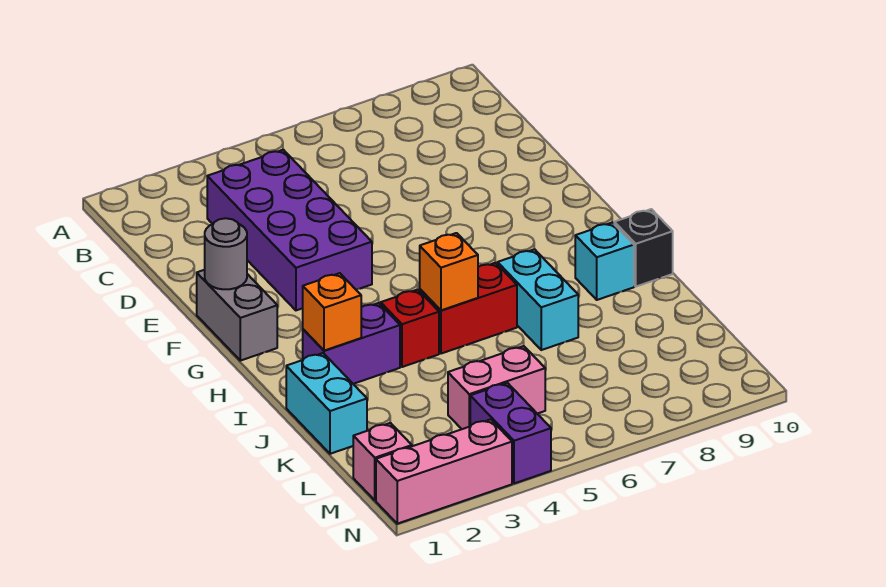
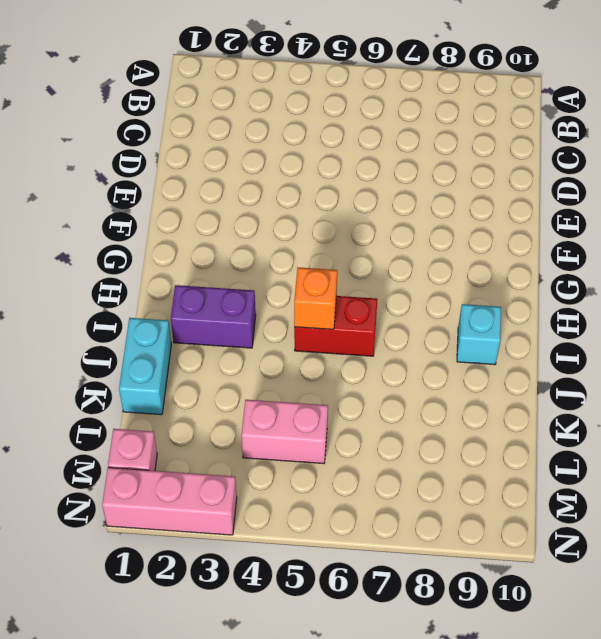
none -> purple brick C3:F4 level 1
none -> grey brick F1:G1 level 1
none -> red brick I4 level 1

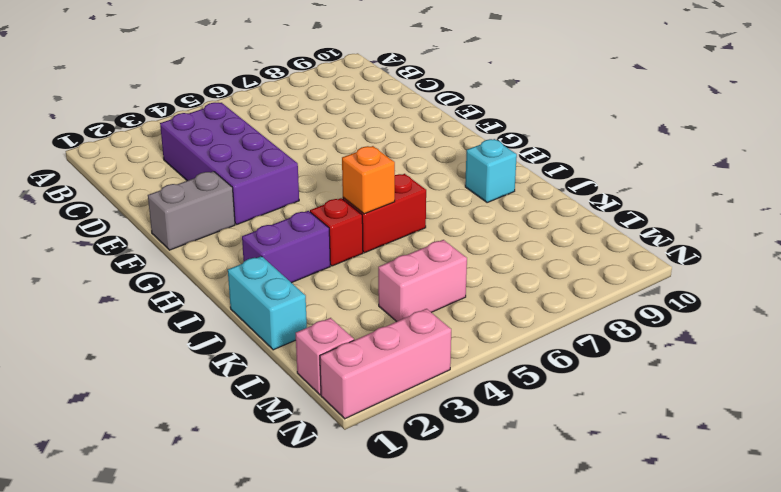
grey brick F1:F2 level 1 -> grey brick F1:G1 level 1
none -> cyan brick I7:J7 level 1
none -> black brick I10 level 1
none -> purple brick M4:N4 level 1

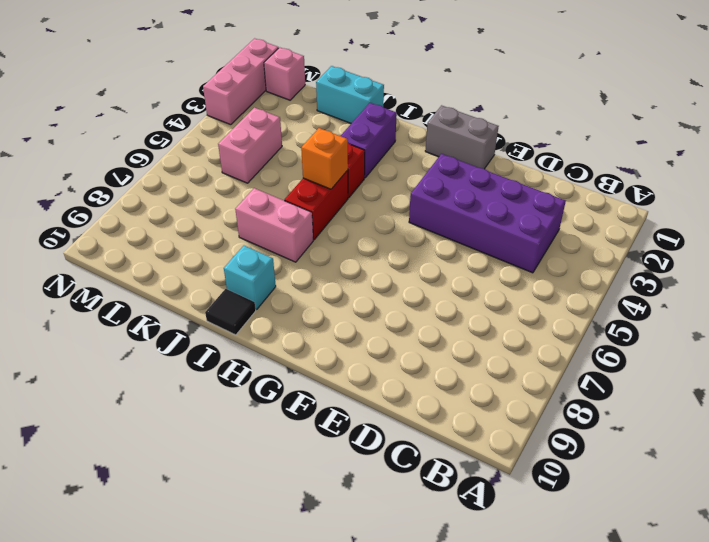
pink brick I7:J7 level 1 -> cyan brick I7:J7 level 1
black tile I10 level 1 -> black brick I10 level 1
none -> purple brick M4:N4 level 1
none -> grey round brick F1 level 2
none -> orange brick I2 level 2

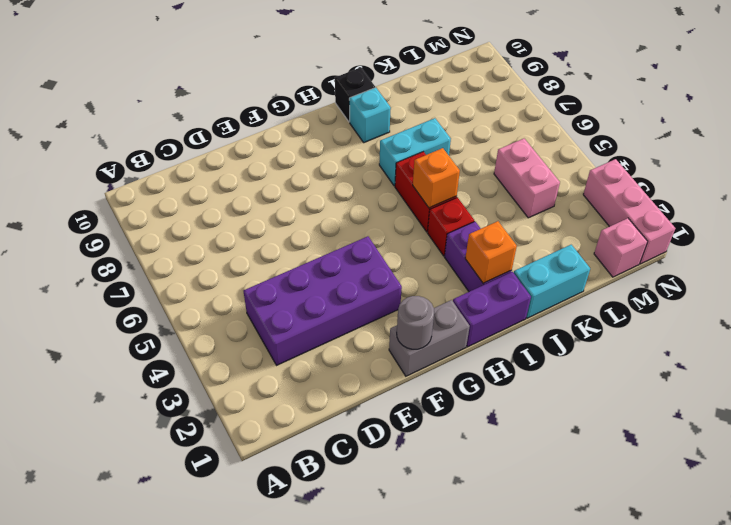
purple brick H1:I1 level 1 -> purple brick M4:N4 level 1

